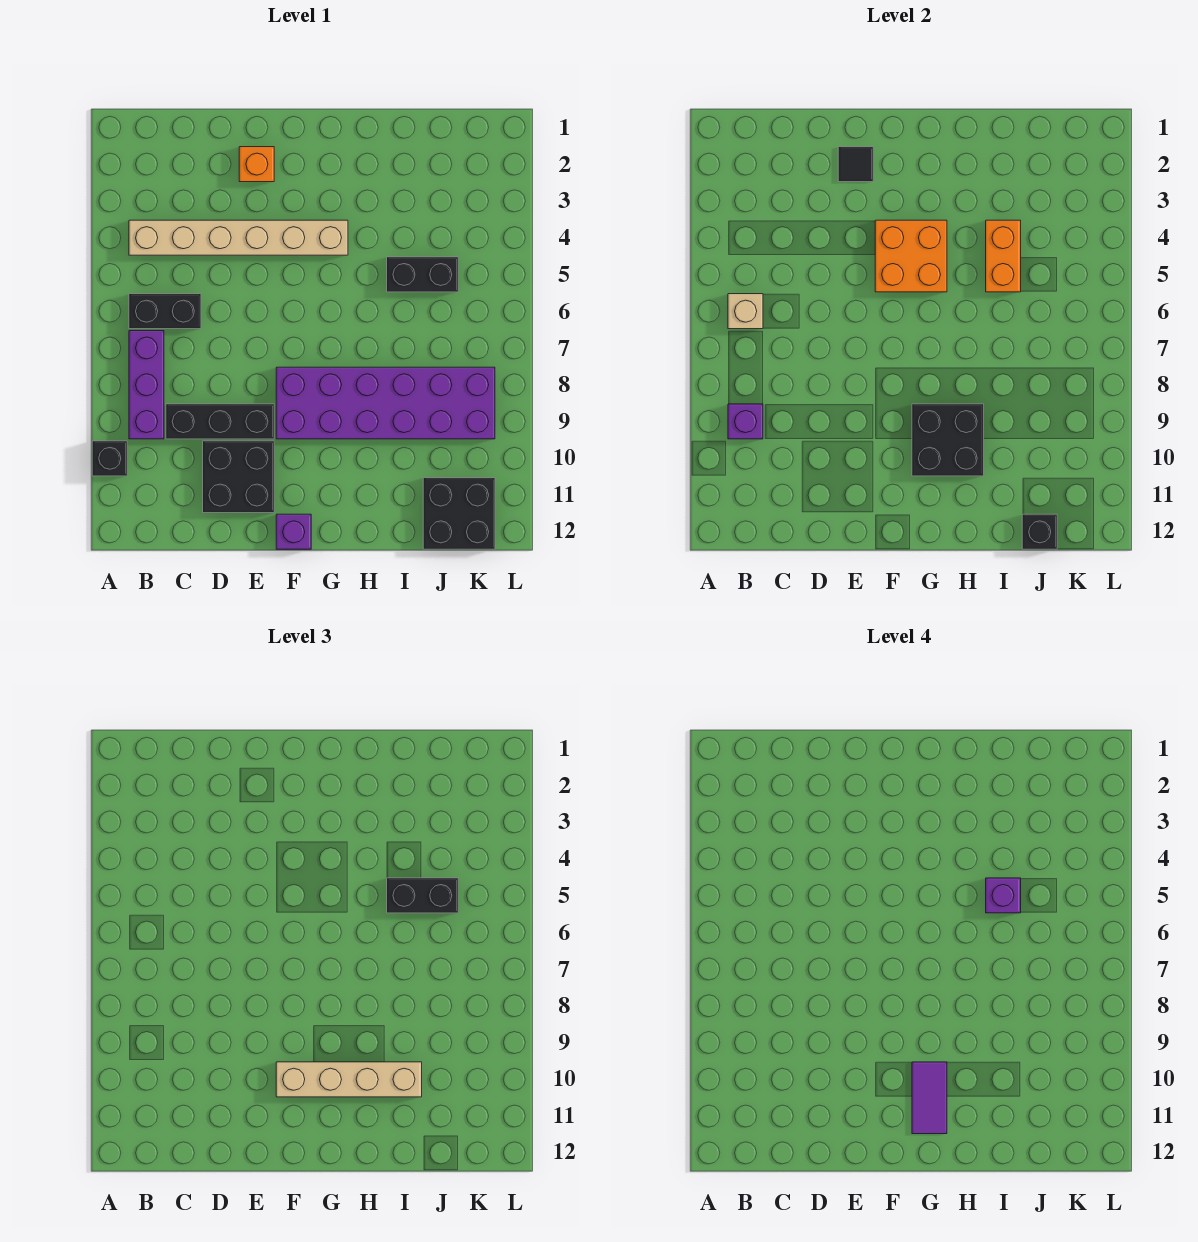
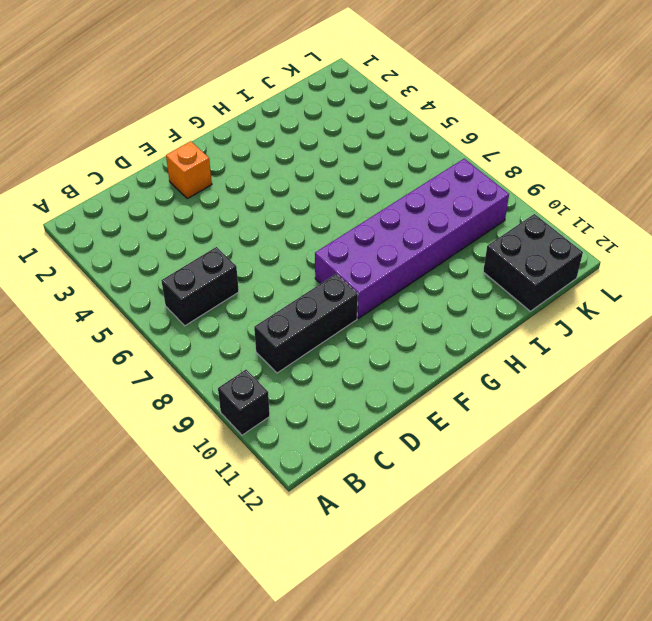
none -> tan brick B4:G4 level 1
none -> purple brick B7:B9 level 1
none -> black brick D10:E11 level 1

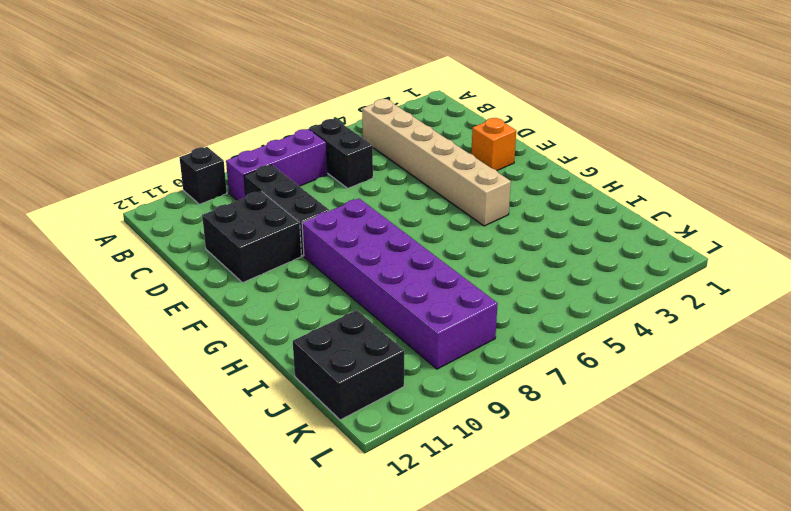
none -> purple brick F12 level 1
none -> black brick I5:J5 level 1
none -> tan brick B6 level 2

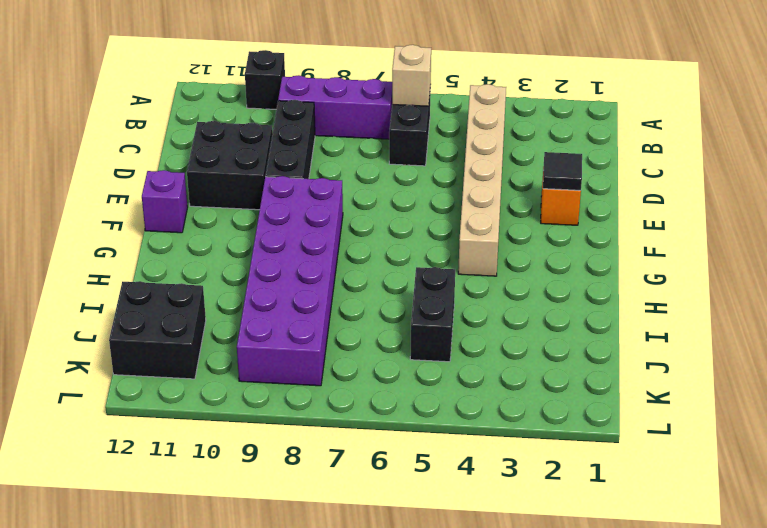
none -> purple brick B9 level 2
none -> orange brick F4:G5 level 2
none -> black brick G9:H10 level 2

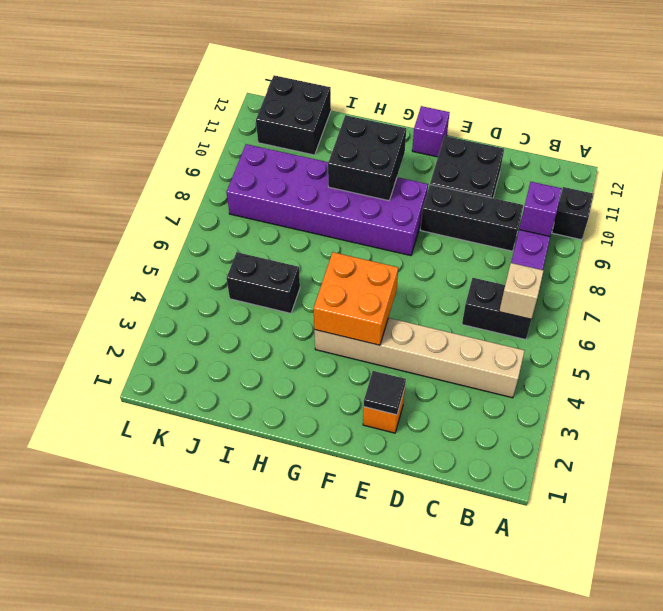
none -> orange brick I4:I5 level 2
none -> black brick J12 level 2
none -> tan brick F10:I10 level 3

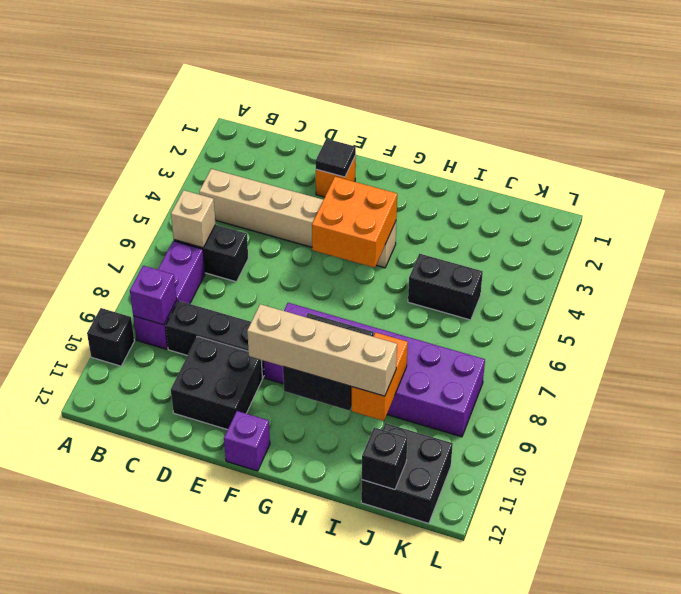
orange brick I9:I10 level 2 -> orange brick I4:I5 level 2
none -> black brick I5:J5 level 3
none -> purple tile G10:G11 level 4
none -> purple brick I5 level 4

